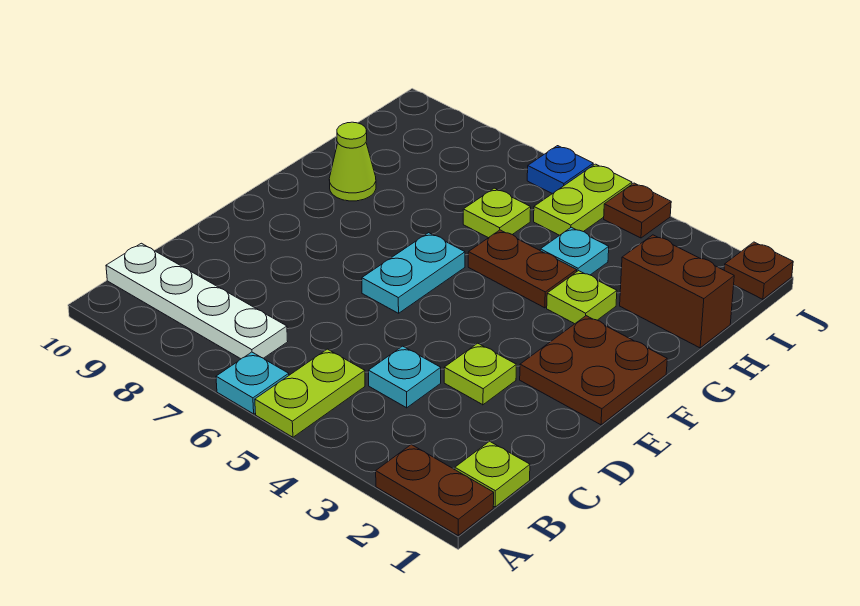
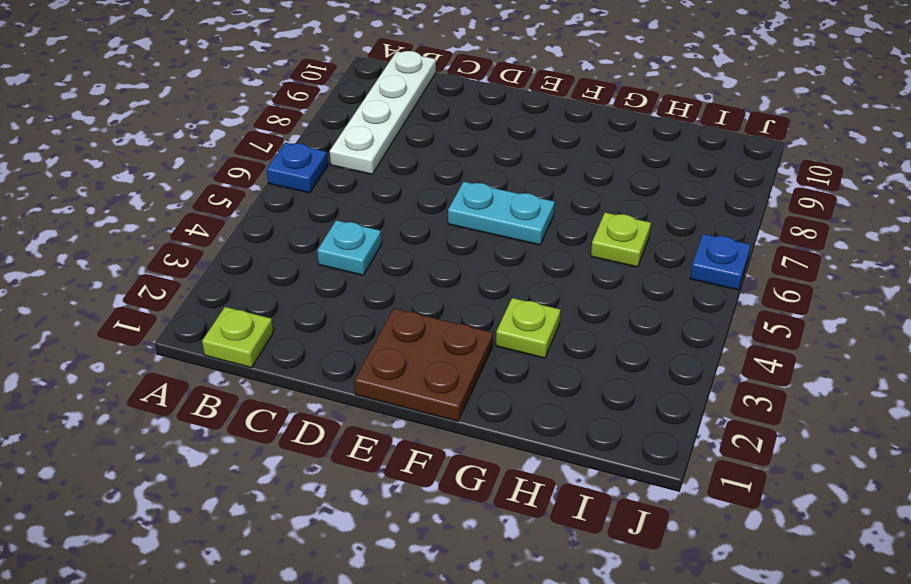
blue plate A6 level 1 -> cyan plate A6 level 1
none -> brown plate A1:A2 level 1
none -> lime plate A5:B5 level 1
none -> lime plate D3 level 1

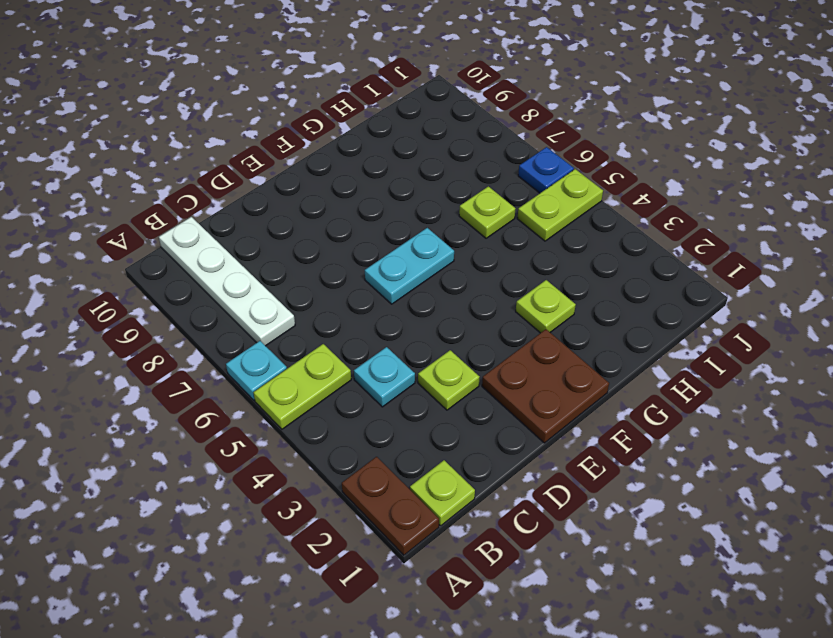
none -> brown plate G4:G5 level 1
none -> lime cone G9 level 1
none -> brown brick H1:H2 level 1

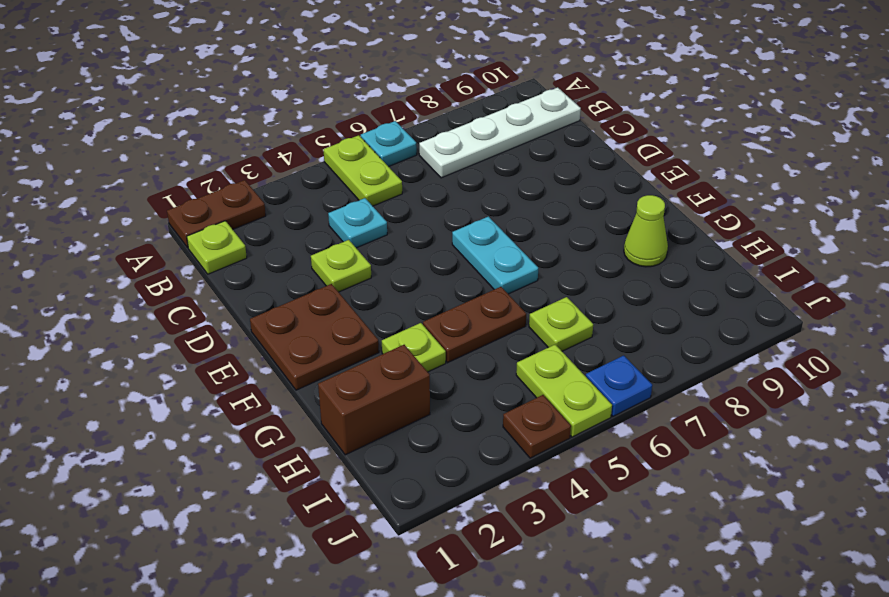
none -> cyan plate H4 level 1
none -> brown plate J1 level 1

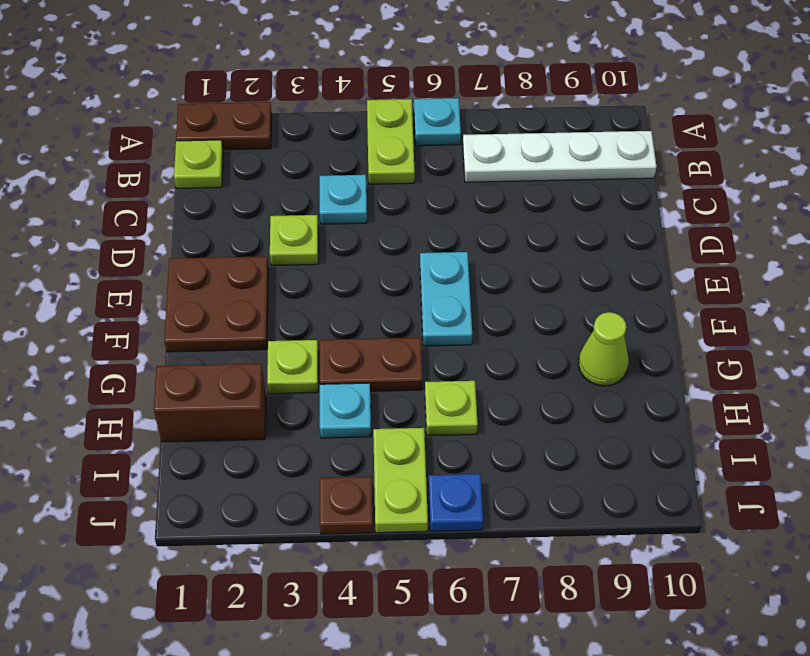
none -> brown plate J1 level 1

